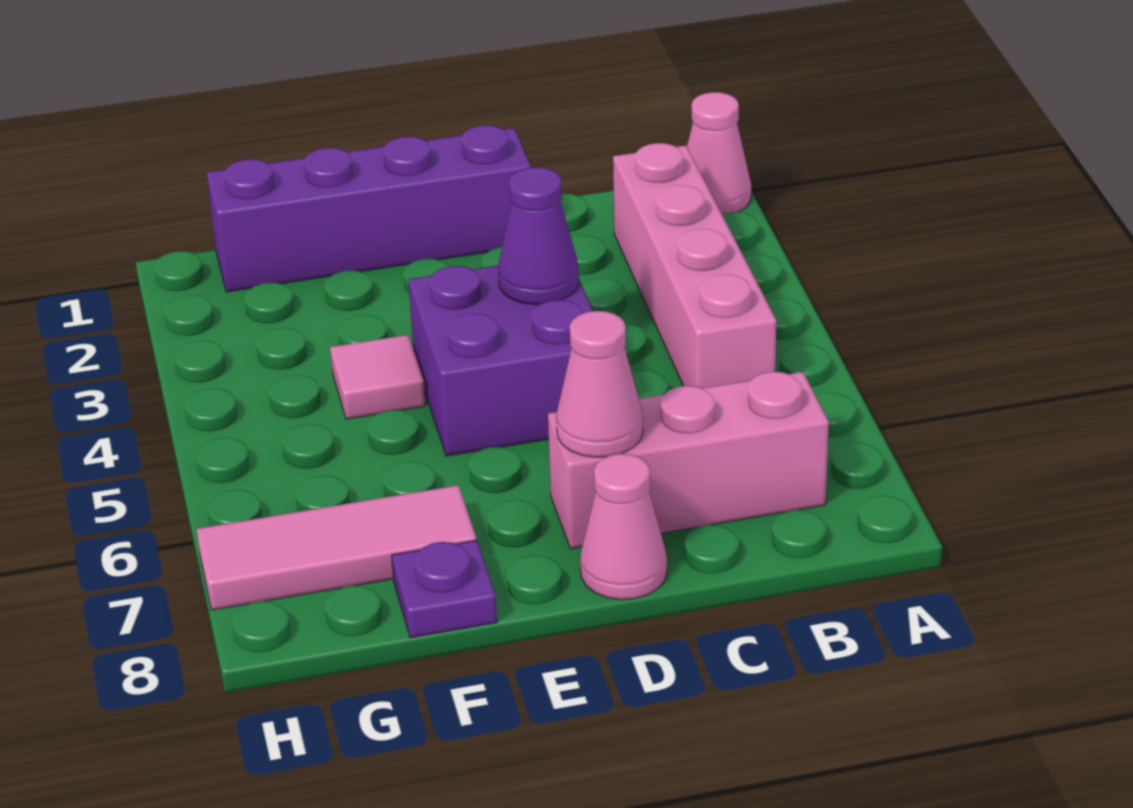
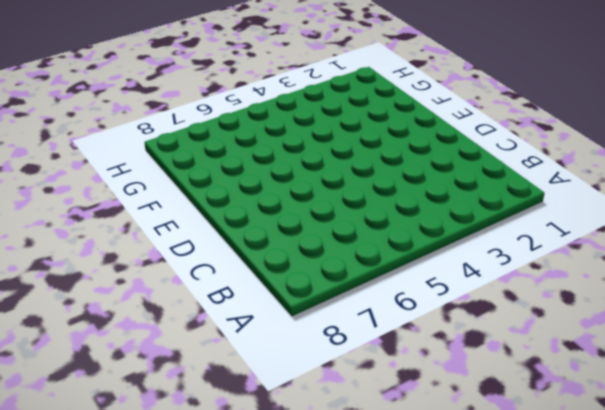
none -> pink cone A1 level 1
none -> pink brick B2:B5 level 1

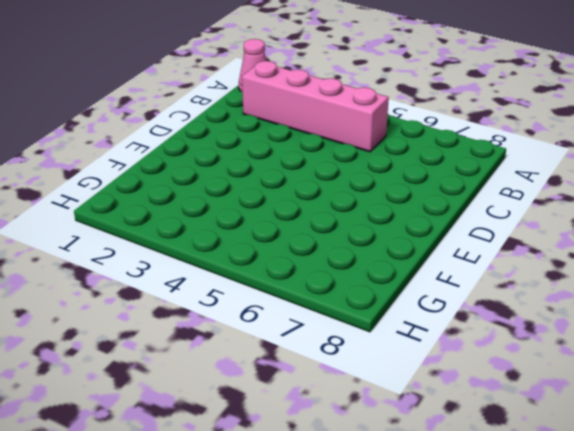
none -> pink brick B7:D7 level 1
none -> purple brick D1:G1 level 1

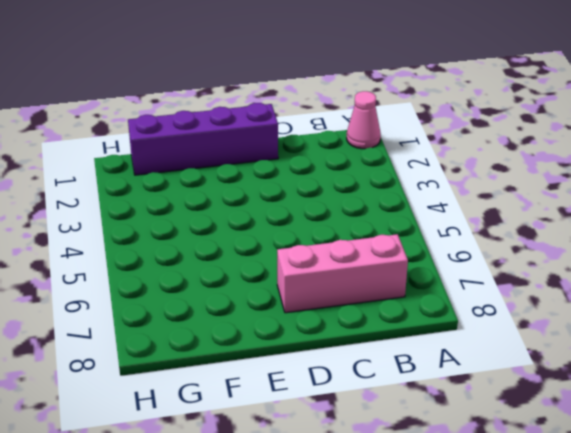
none -> pink brick B2:B5 level 1
none -> purple brick D4:E5 level 1

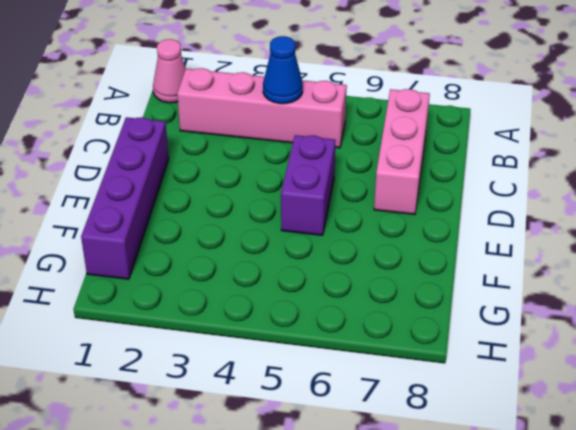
blue cone B4 level 2 -> none
purple brick D5:E5 level 1 -> purple brick D4:E5 level 1
none -> pink cone D8 level 1
none -> pink tile F4 level 1

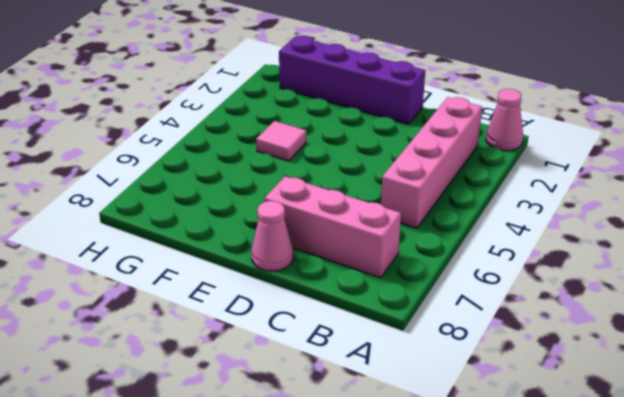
none -> purple brick D4:E5 level 1
none -> pink tile F7:H7 level 1

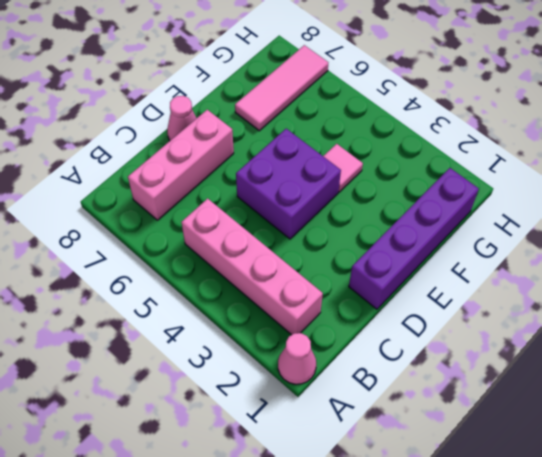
none -> purple plate F8 level 1
none -> purple cone D4 level 2

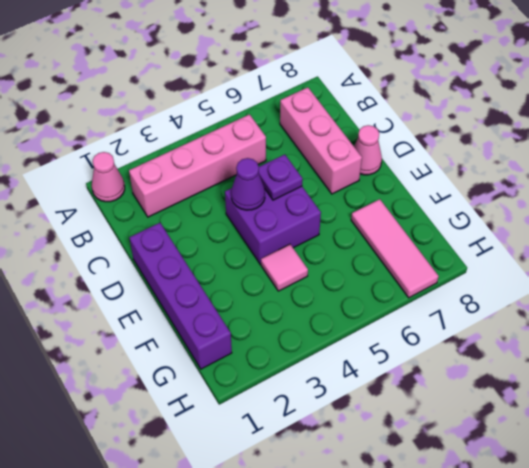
purple plate D5 level 2 -> purple plate F8 level 1
none -> pink cone D7 level 2

